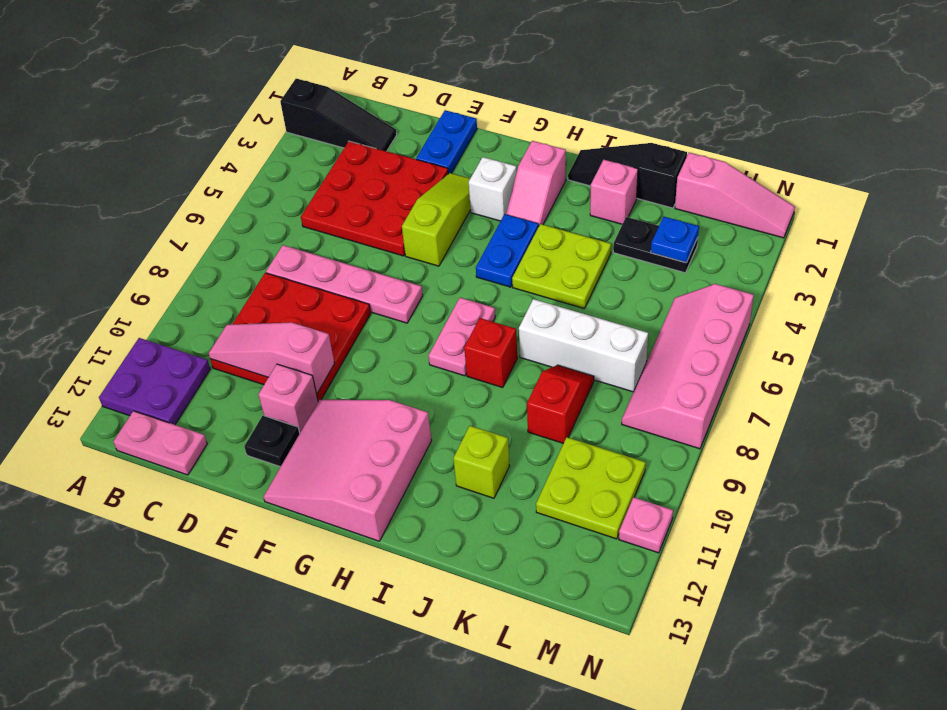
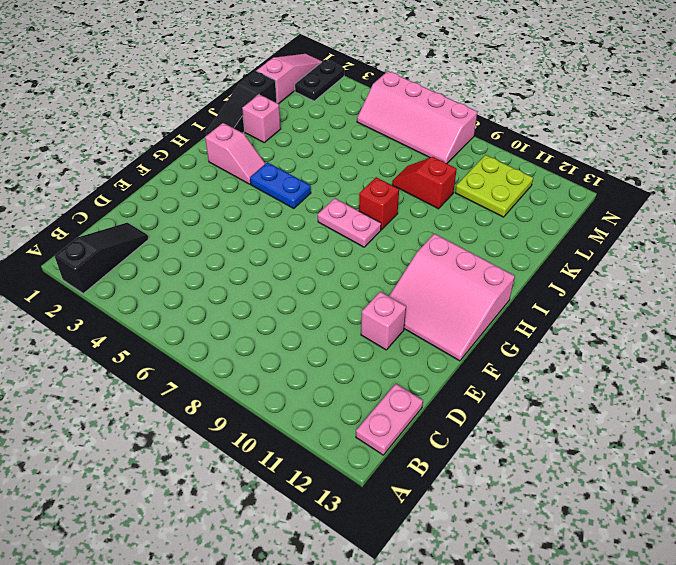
black plate M2:N2 level 1 -> black plate K3:L3 level 1
none -> purple plate A11:B12 level 1
none -> red plate C3:E5 level 1
none -> pink plate C7:F7 level 1

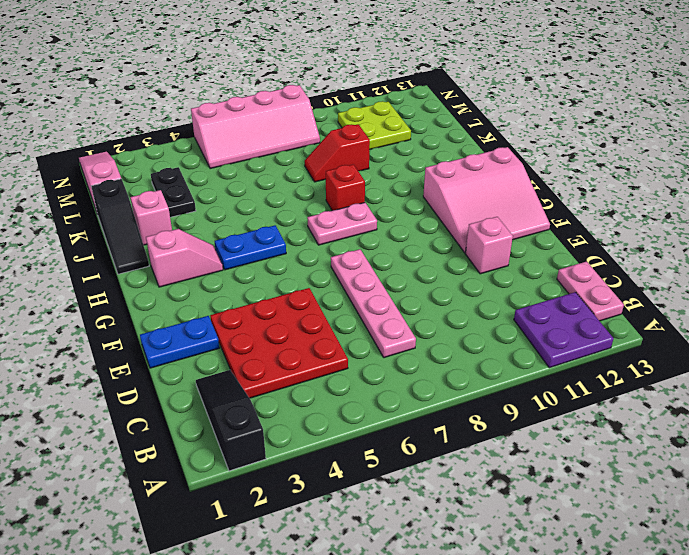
none -> red plate C8:E10 level 1
none -> black plate E12 level 1
none -> lime slope F3:F5 level 1 top 5

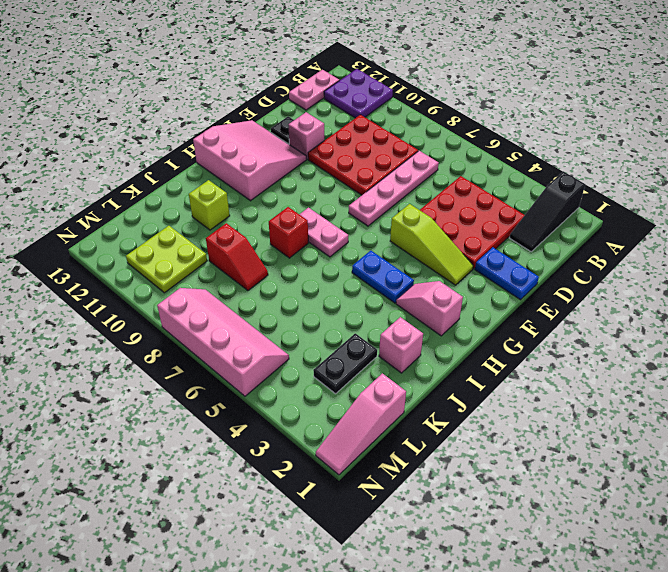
none -> white brick G3 level 1
none -> black slope I1:K1 level 1 top K
none -> lime plate I4:J5 level 1

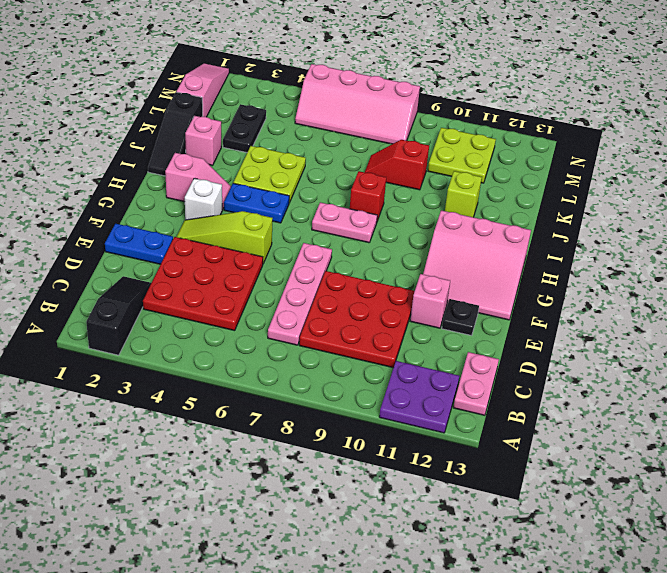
none -> white brick J7:L7 level 1
none -> pink plate N11 level 1
none -> pink slope C10:E10 level 2 top E

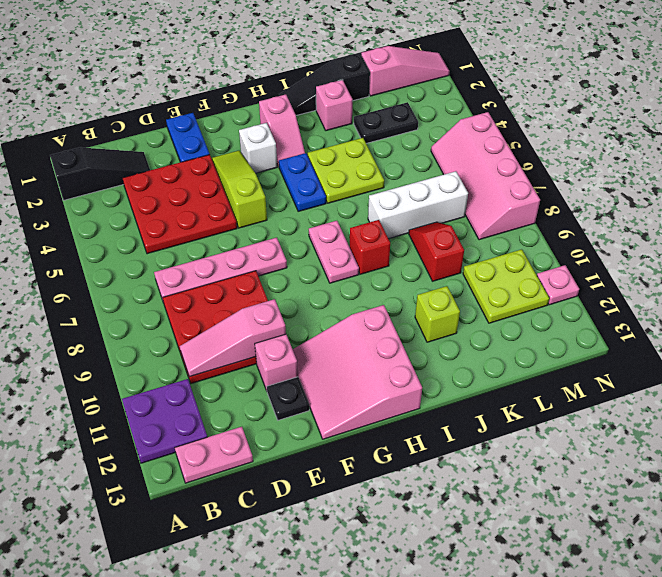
none -> blue plate L3 level 2

